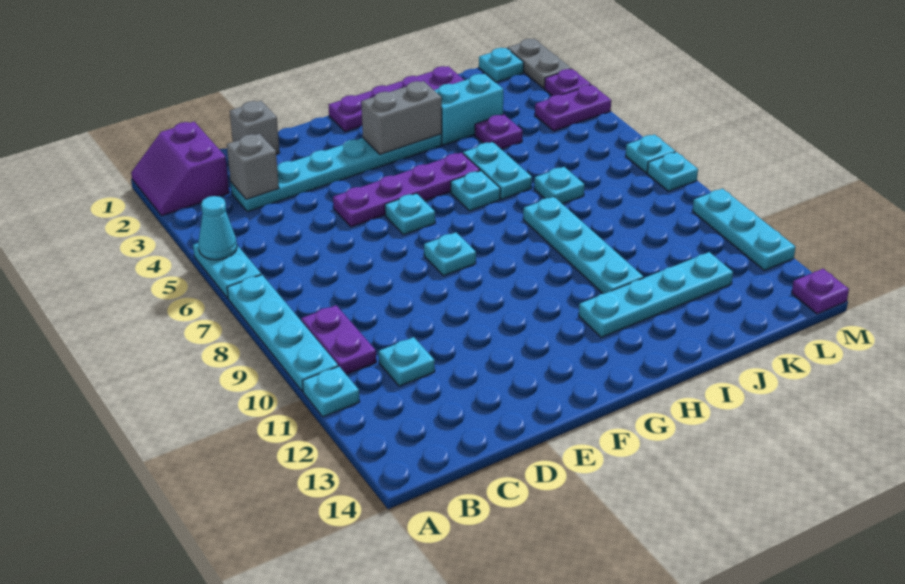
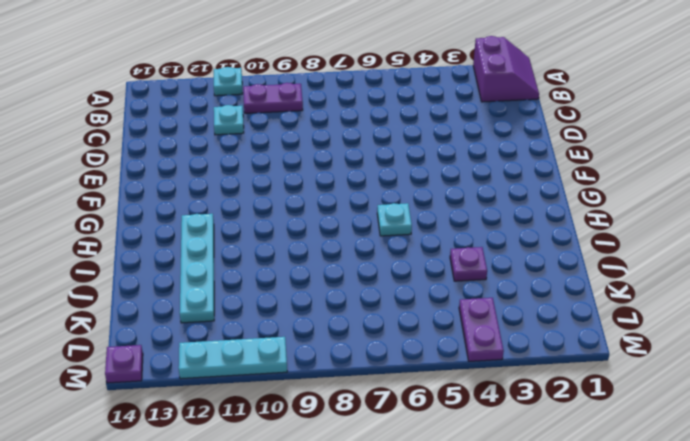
purple slope A1:B2 level 1 top 2 -> purple slope A1:B2 level 1 top B
none -> cyan plate A5:A6 level 1
none -> cyan plate A7:A10 level 1
none -> cyan plate C3:H3 level 1
none -> grey brick D1 level 1

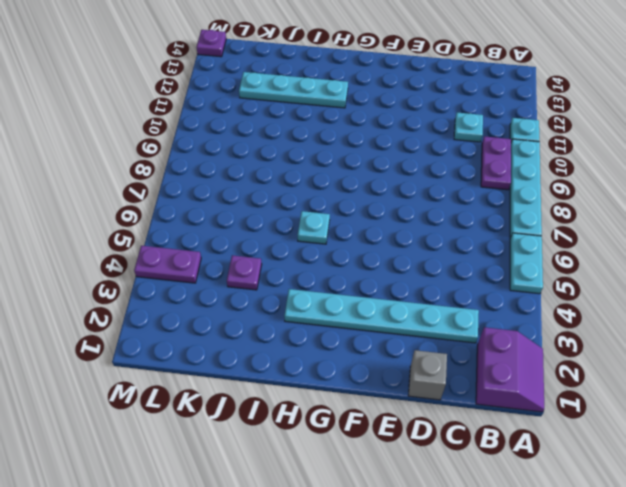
none -> purple plate E5:H5 level 1
none -> cyan plate F6 level 1
none -> cyan plate F8 level 1
none -> purple plate G1:J1 level 1

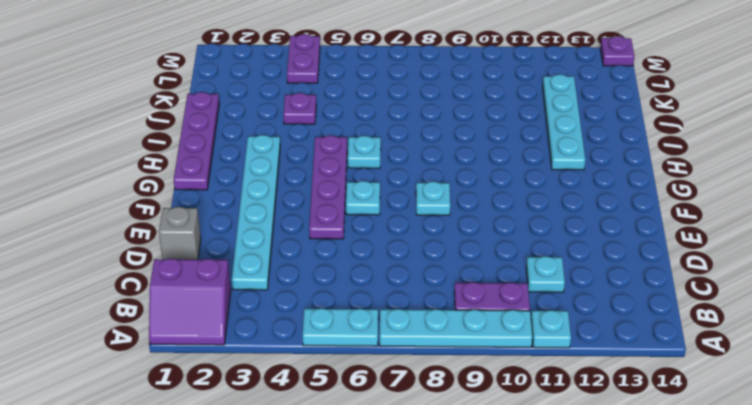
none -> cyan brick I3:J3 level 1
none -> cyan plate I5:I6 level 1
none -> cyan plate I8:I11 level 1
none -> cyan plate J7 level 1

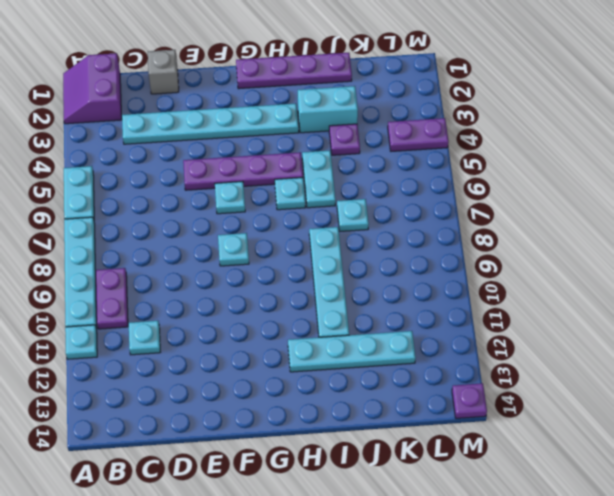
none -> cyan plate L1 level 1
none -> grey plate M1:M2 level 1
none -> purple plate M3 level 1
none -> cyan plate M7 level 1

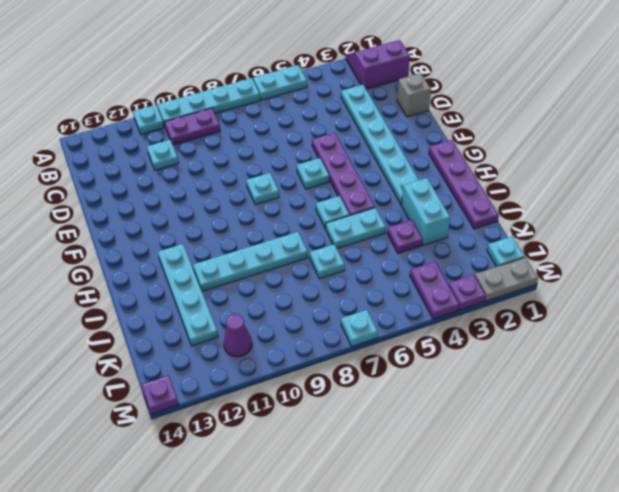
purple cone L11 level 1 -> none
none -> cyan plate M8 level 1
none -> cyan plate M10:M12 level 1
none -> cyan cone A5 level 2
none -> grey brick C3 level 2

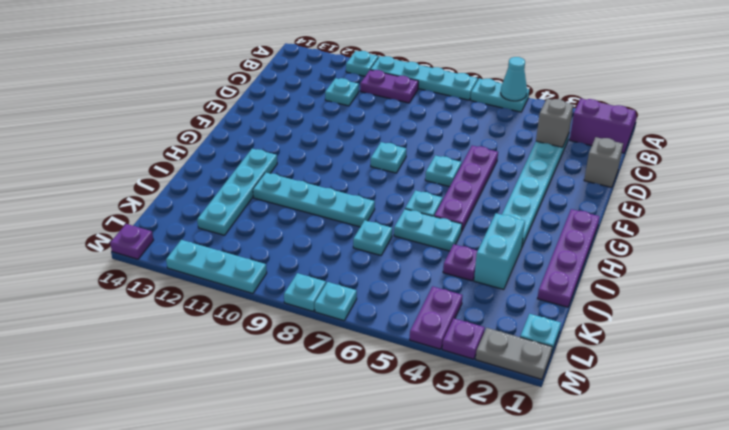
none -> grey brick G3:H3 level 2

